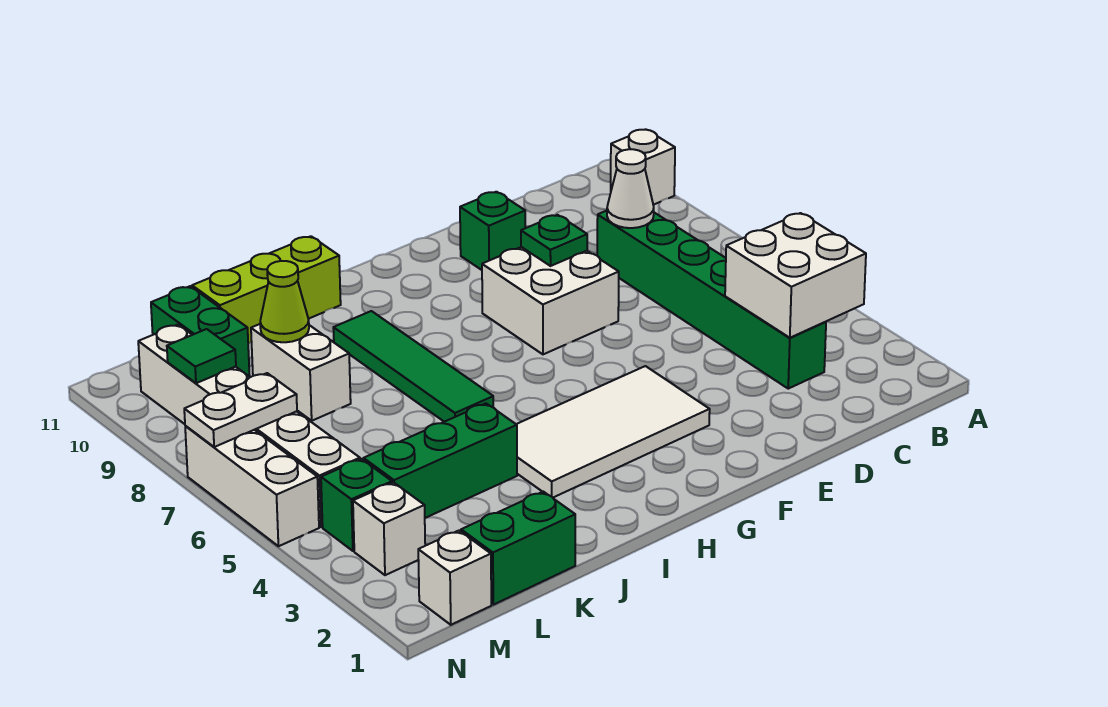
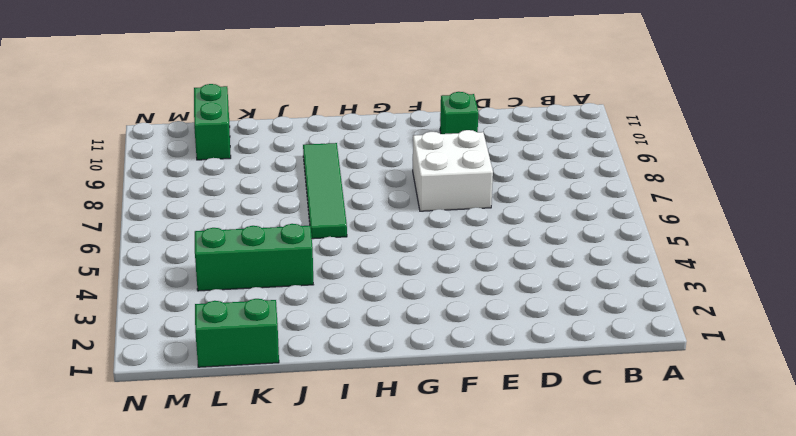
none -> white brick A10 level 1
none -> green brick C3:C8 level 1
none -> white tile F3:I4 level 1

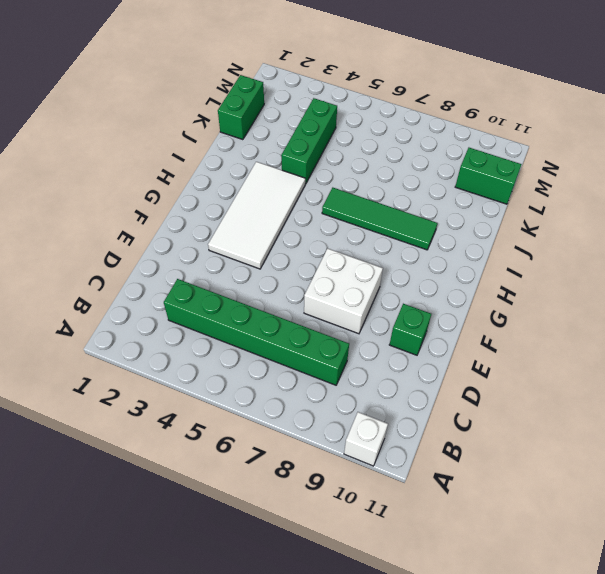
none -> lime brick I11:K11 level 1
none -> white brick K8:K9 level 1
none -> white brick M1 level 1

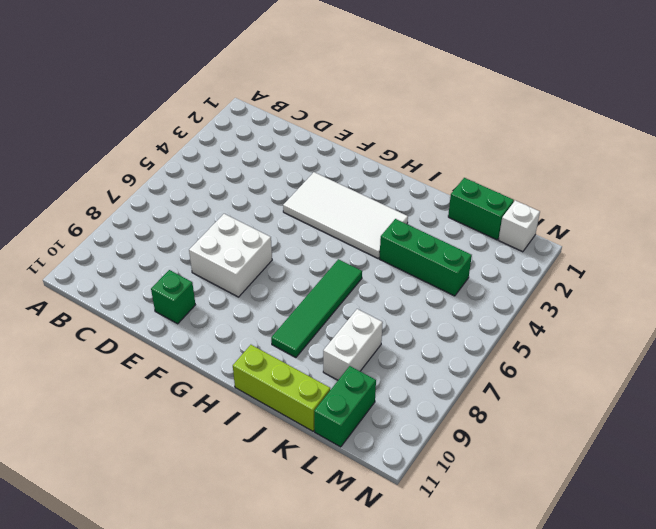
none -> white brick A10 level 1
none -> green brick C3:C8 level 1
none -> white brick M3 level 1

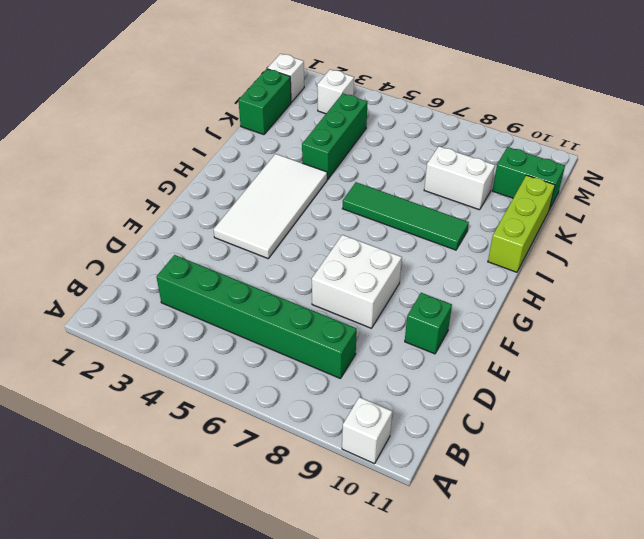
none -> green brick M4 level 1
none -> white brick M5:M10 level 1
none -> white brick N5:N7 level 1

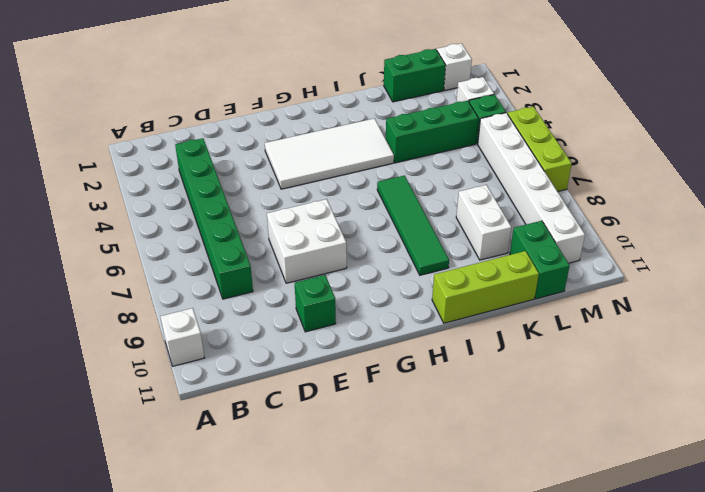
lime brick N5:N7 level 1 -> white brick N5:N7 level 1
none -> white brick B3:C4 level 2
none -> white cone C8 level 2
none -> green plate E8 level 2

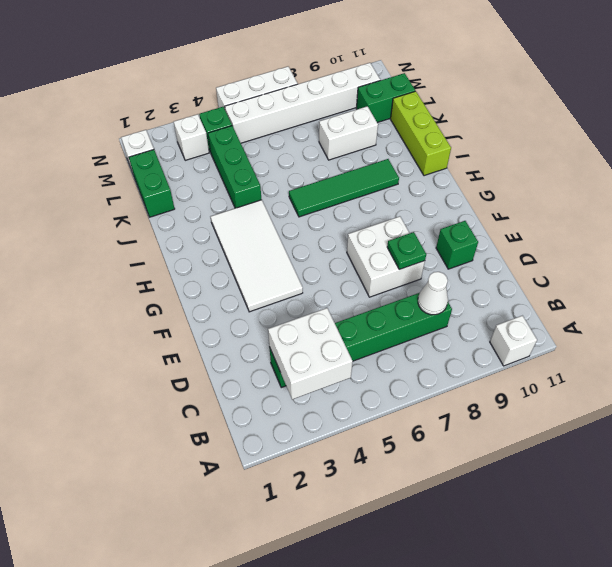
none -> lime cone K9 level 2
none -> white plate M7:N7 level 2
none -> green tile M9 level 2

